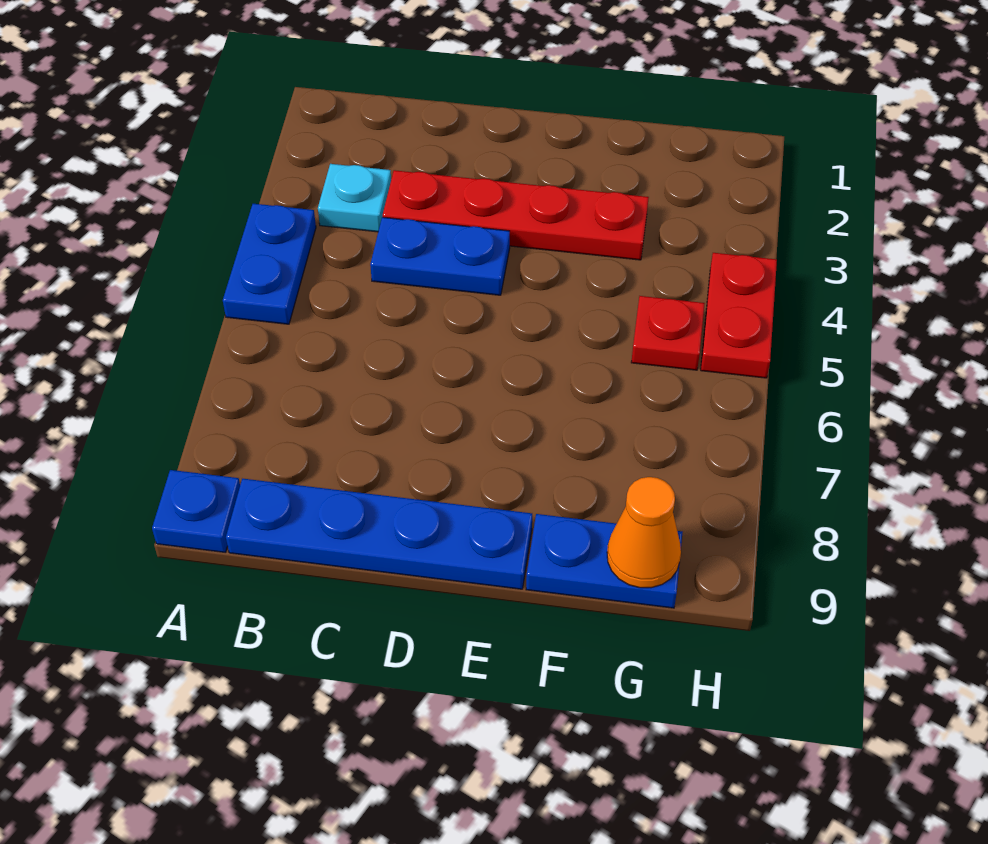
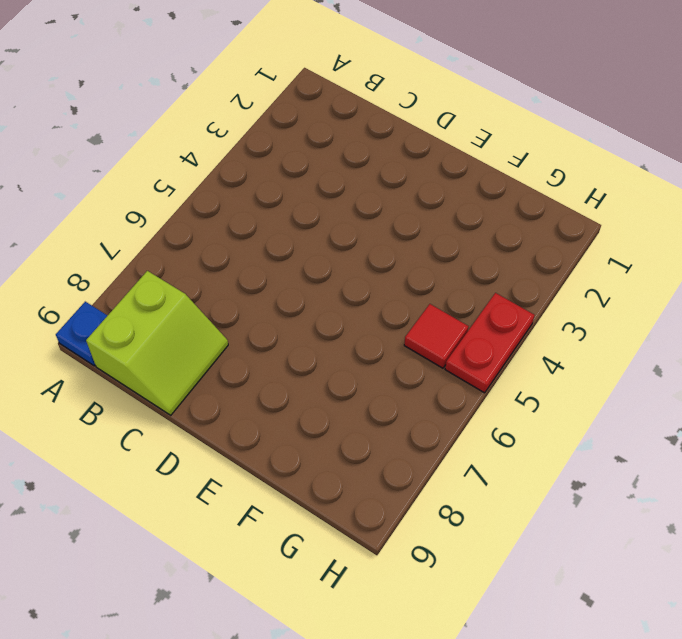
lime slope B8:C9 level 1 top B -> blue plate B9:E9 level 1
red tile G5 level 1 -> red plate G5 level 1
none -> blue plate A4:A5 level 1
none -> cyan plate B3 level 1

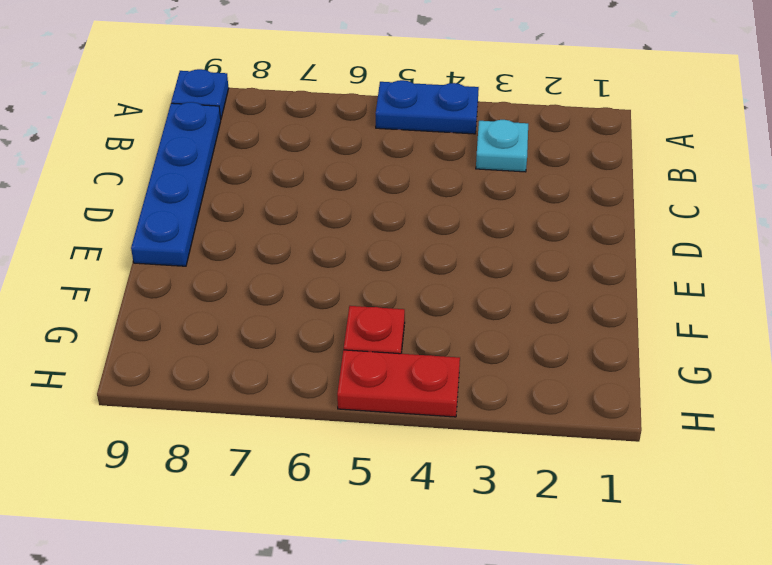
none -> red plate C3:F3 level 1
none -> blue plate C4:D4 level 1

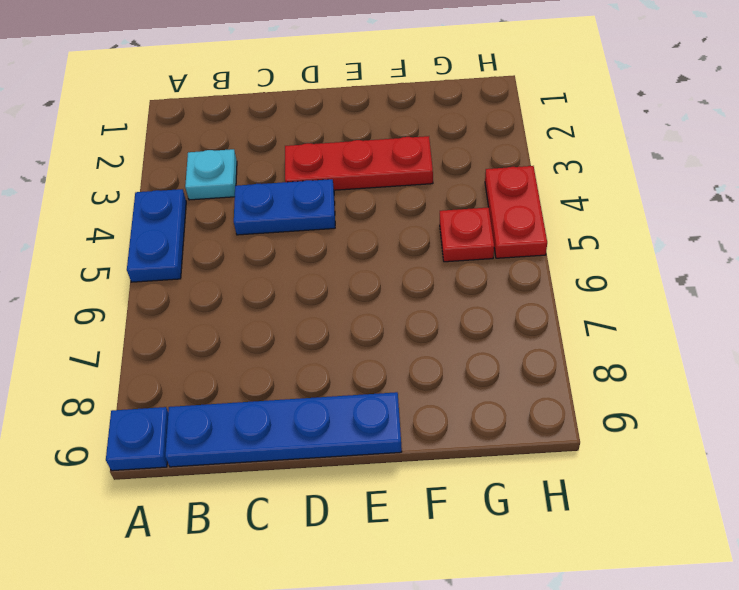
red plate D3:F3 level 1 -> red plate C3:F3 level 1
none -> blue plate F9:G9 level 1
none -> orange cone G9 level 2

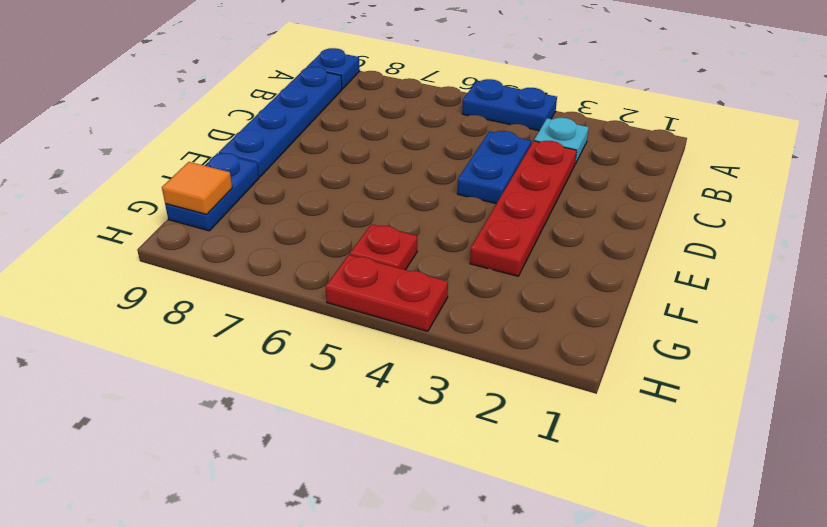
orange tile G9 level 2 -> orange cone G9 level 2

